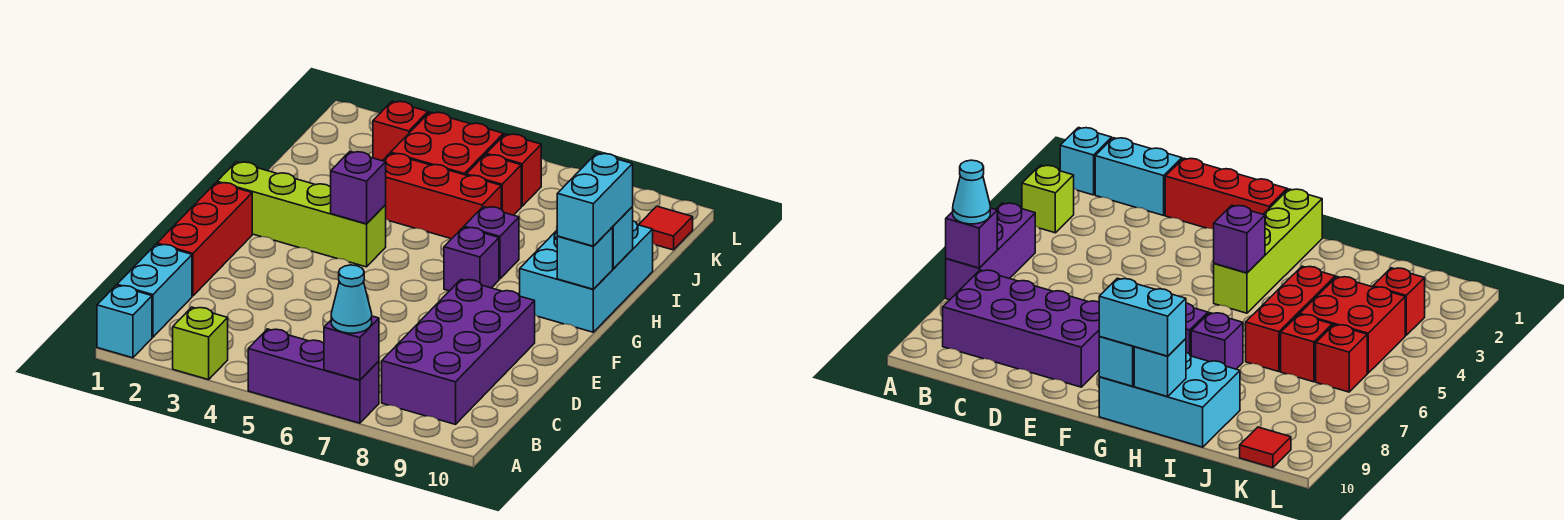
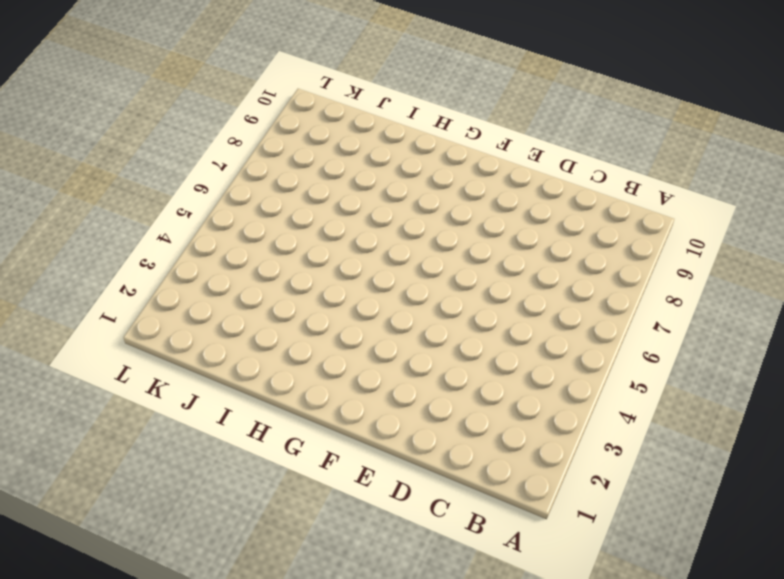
none -> cyan brick A1 level 1
none -> lime brick A3 level 1
none -> purple brick A5:A7 level 1

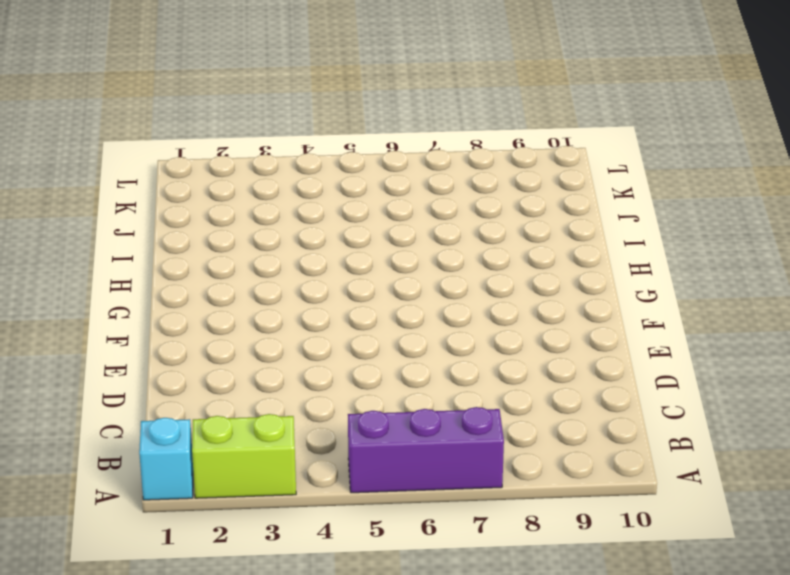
lime brick A2:A3 level 1 -> lime brick A3 level 1
none -> cyan brick B1:C1 level 1
none -> purple brick B8:E9 level 1
none -> red brick D1:F1 level 1

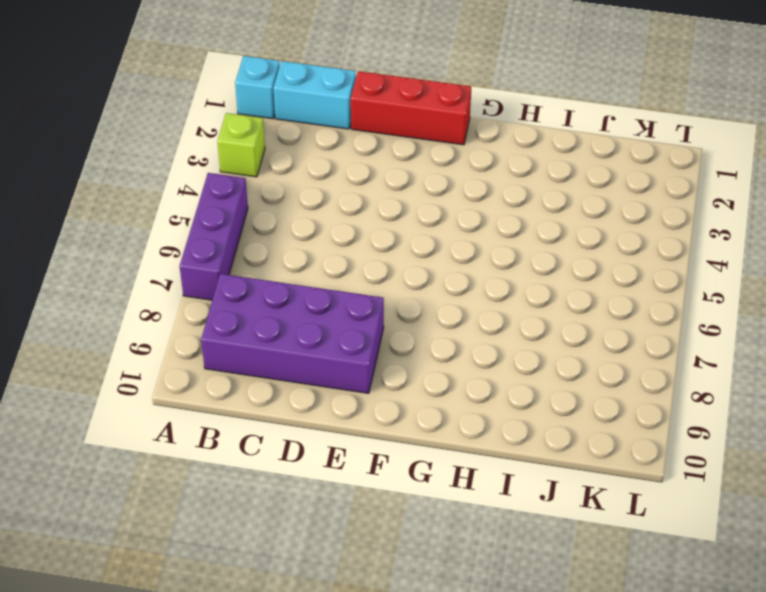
none -> lime brick G1:G4 level 1
none -> purple brick G7 level 1
none -> cyan brick G9:I10 level 1

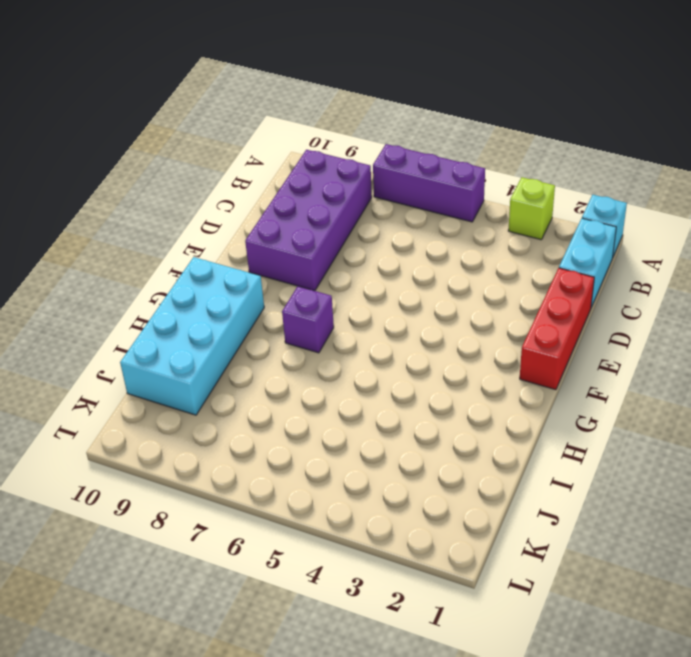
cyan brick G9:J10 level 1 -> cyan brick G9:I10 level 1
none -> lime brick G1:G4 level 1
none -> purple brick H7 level 1
none -> red brick I4:I6 level 1

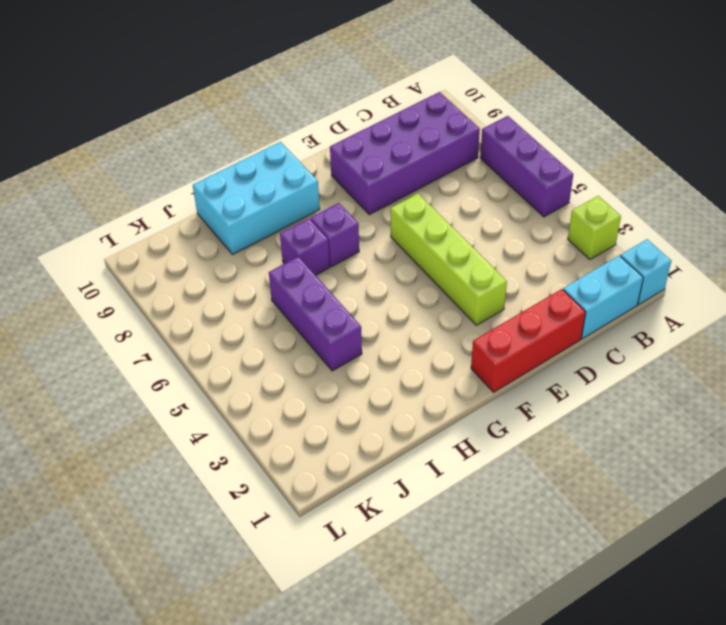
lime brick E3:E6 level 1 -> lime brick G1:G4 level 1
purple brick I4:I6 level 1 -> red brick I4:I6 level 1
none -> red brick J4:K5 level 1
none -> red brick J6 level 1
none -> red brick K3 level 1

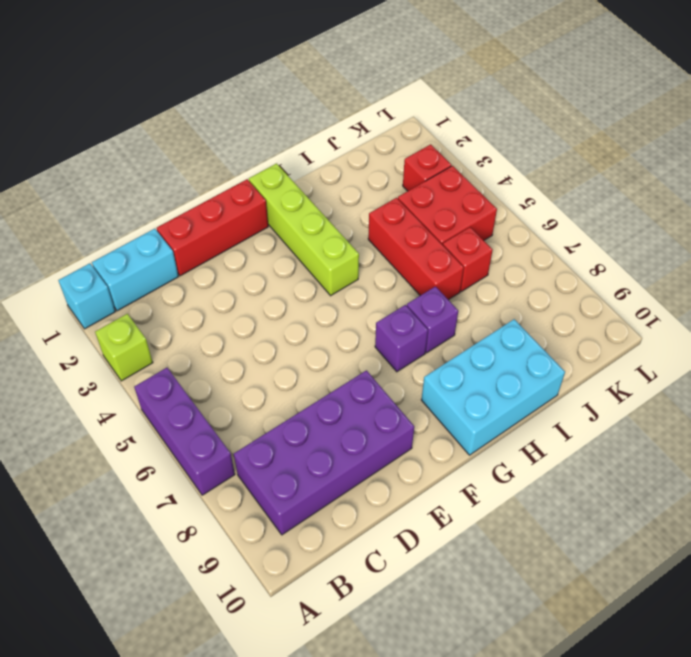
none -> red brick K6 level 1
none -> red tile K10 level 1
none -> purple brick A7 level 2

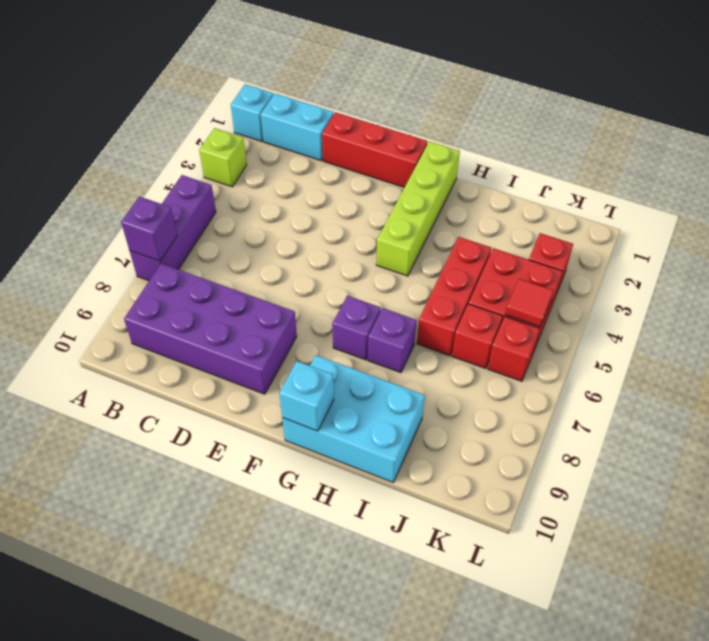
red tile K5 level 2 -> red tile K10 level 1
none -> purple brick G4 level 2
none -> cyan brick H10 level 2
none -> cyan cone A7 level 3

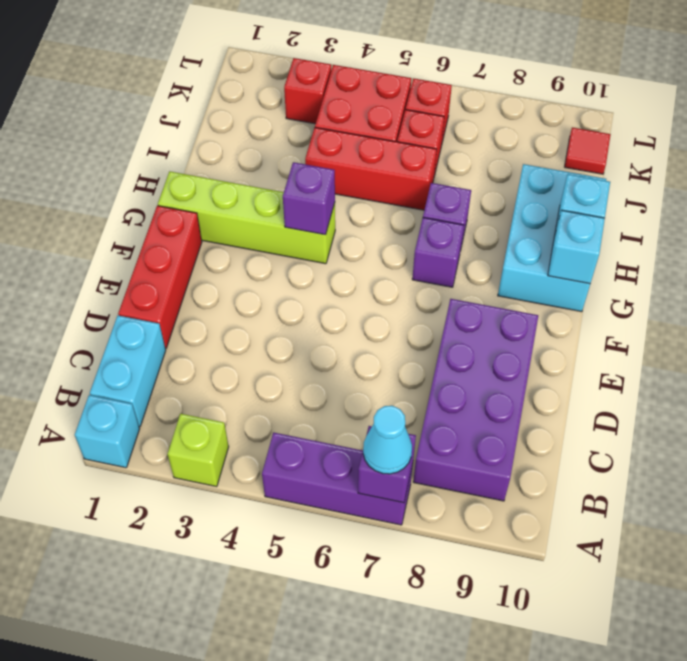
none -> cyan brick G10:H10 level 3

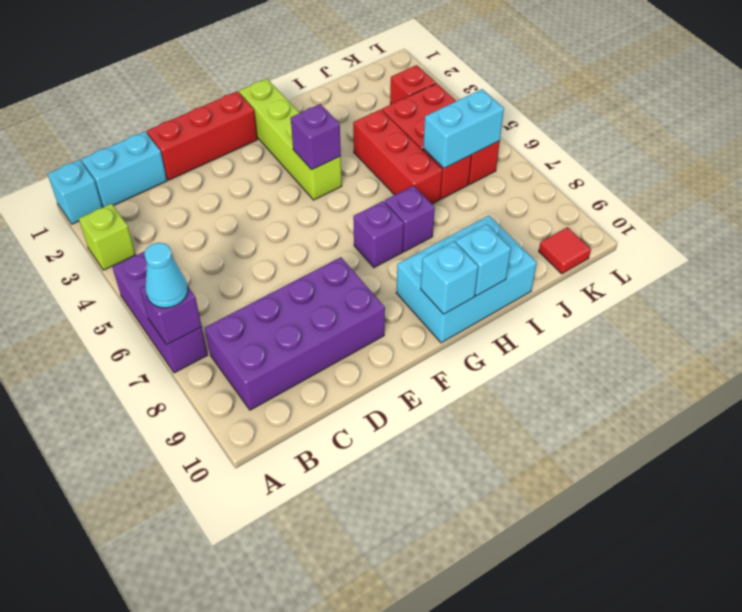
cyan brick J6:K6 level 2 -> cyan brick G10:H10 level 3

